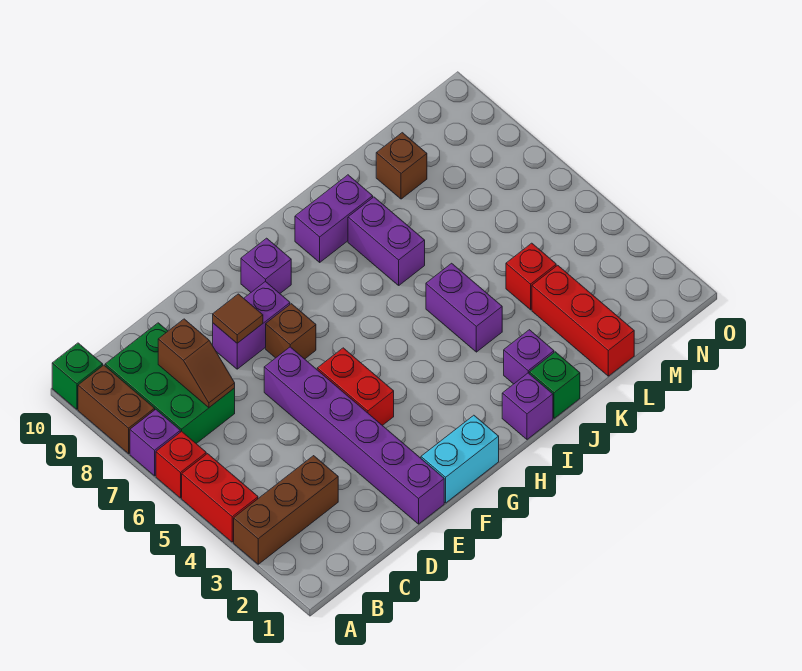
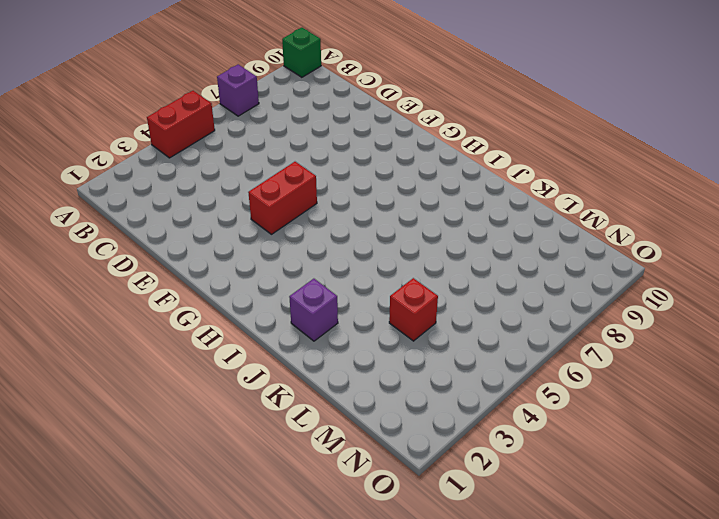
none -> brown brick A3:C3 level 1
none -> red brick A6 level 1
none -> brown brick A8:A9 level 1

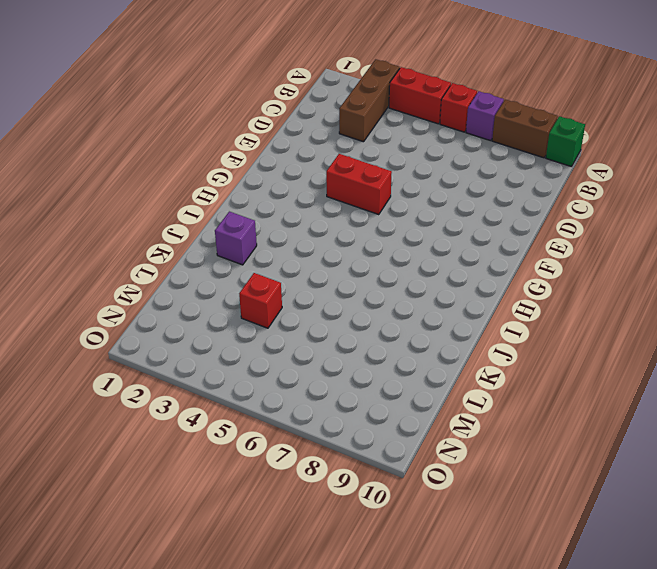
none -> green brick B7:C9 level 1
none -> purple brick E1:E6 level 1
none -> purple brick E8:F8 level 1

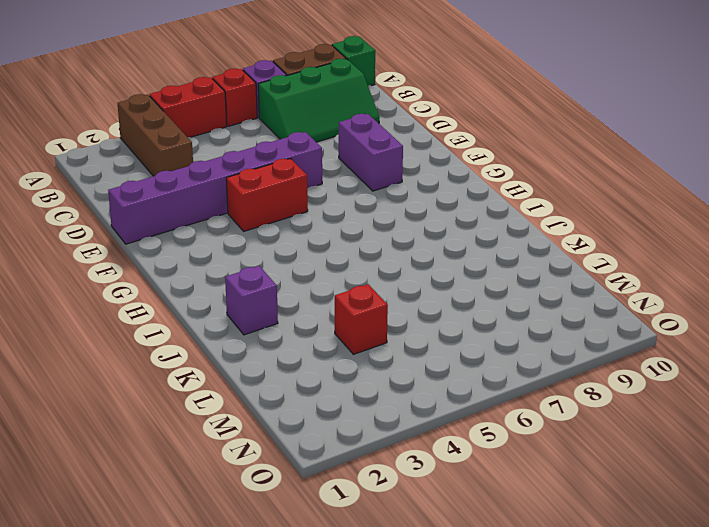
green slope B7:C9 level 1 top B -> green brick B7:C9 level 1
none -> cyan brick F1:G1 level 1
none -> brown brick F7 level 1
none -> purple brick G9 level 1

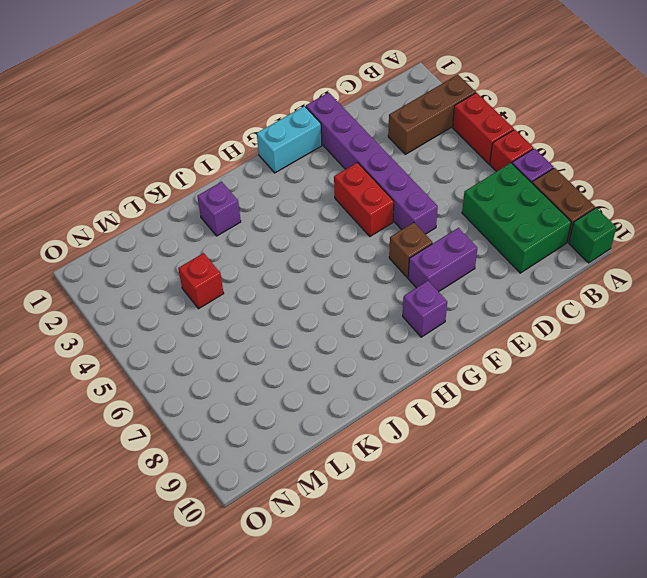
none -> purple brick I1 level 1
none -> purple brick I9:J9 level 1
none -> green brick J1 level 1

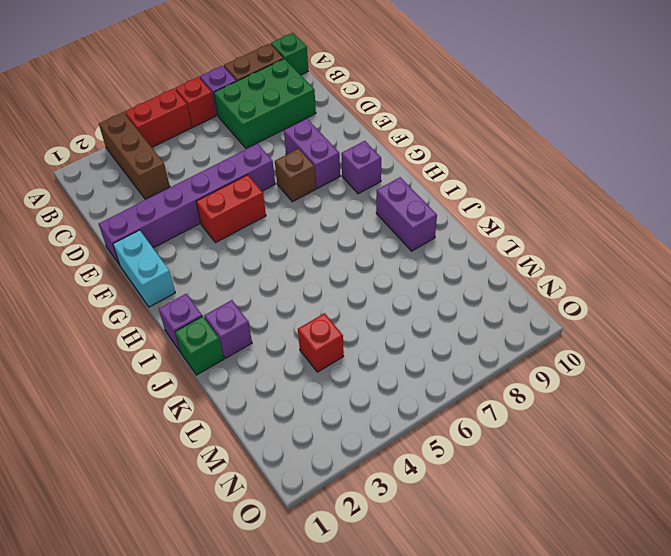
none -> purple brick J4:J5 level 1
none -> purple brick J7:J8 level 1
none -> red brick L1:L3 level 1

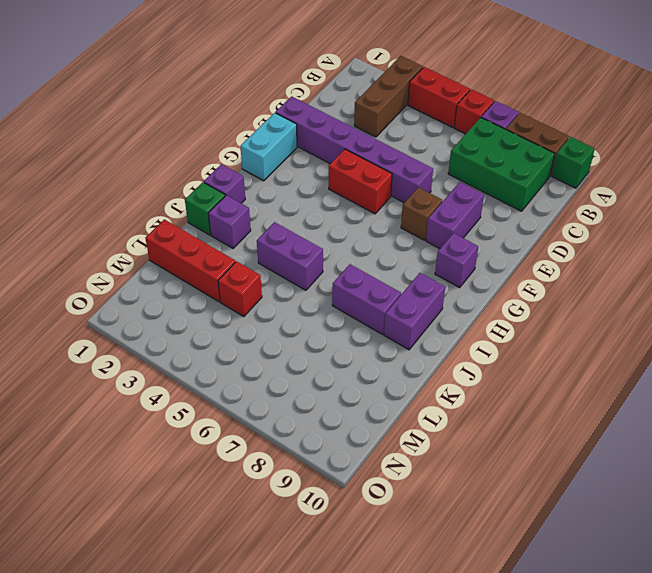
none -> brown brick L9 level 1
none -> brown slope C7:C8 level 2 top 8
none -> brown tile E8 level 2

